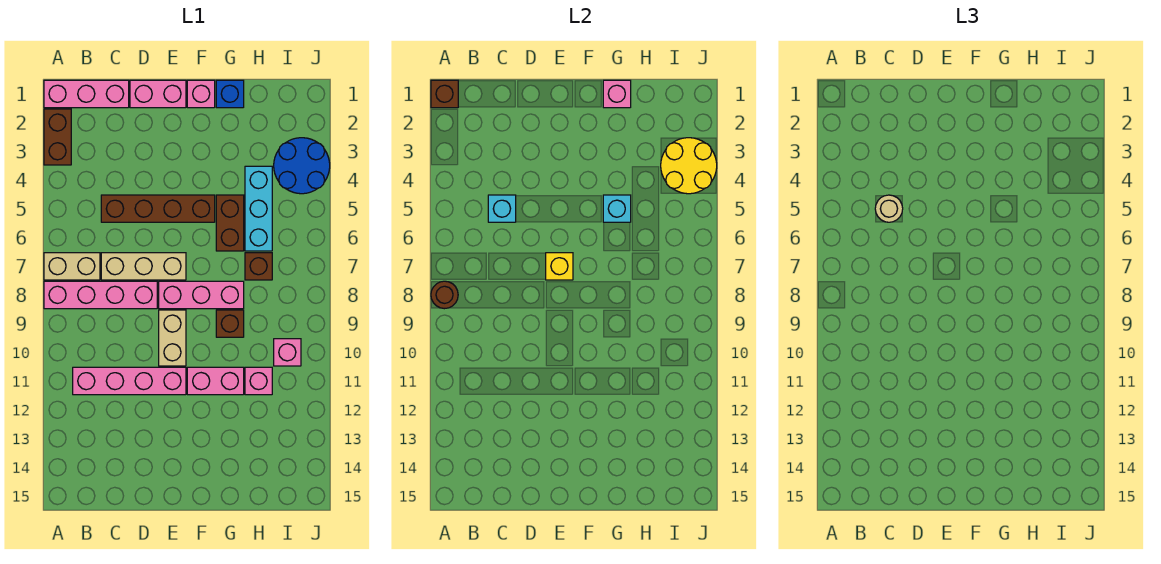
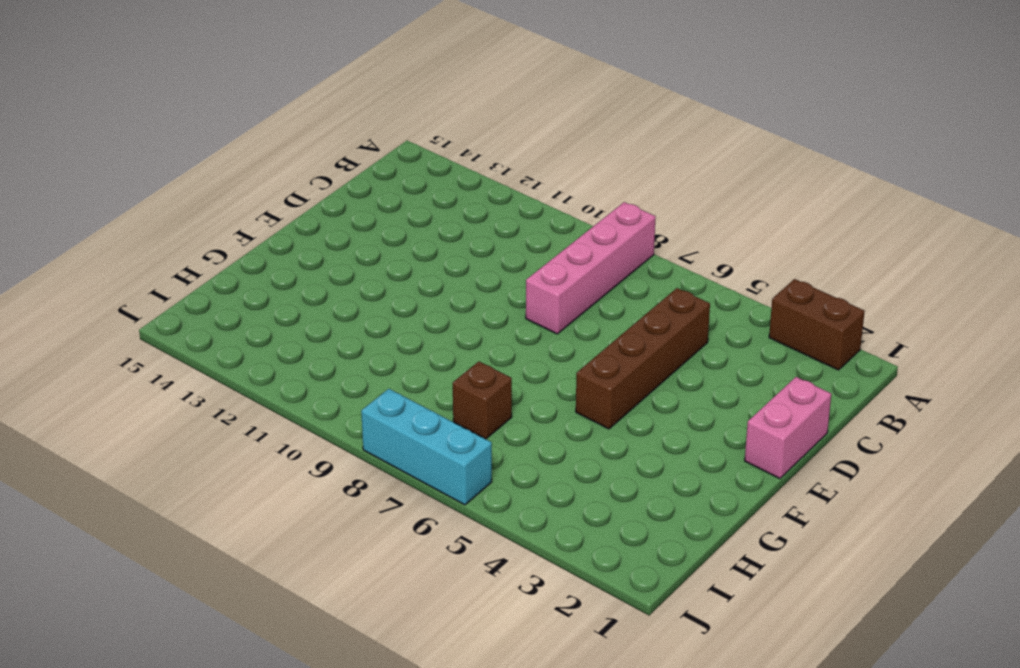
cyan brick J6:J8 level 1 -> cyan brick H4:H6 level 1
none -> pink brick A1:C1 level 1
none -> tan brick A7:B7 level 1
none -> pink brick B11:E11 level 1

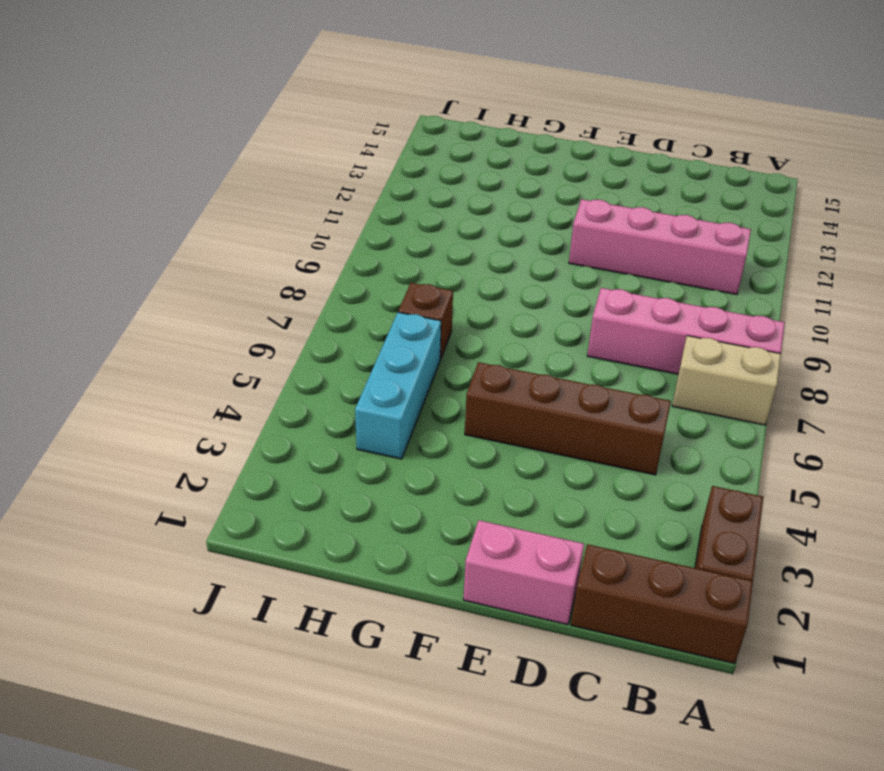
brown brick A1:C1 level 1 -> pink brick A1:C1 level 1
none -> tan brick C7:E7 level 1
none -> pink brick E8:G8 level 1
none -> tan brick E9:E10 level 1

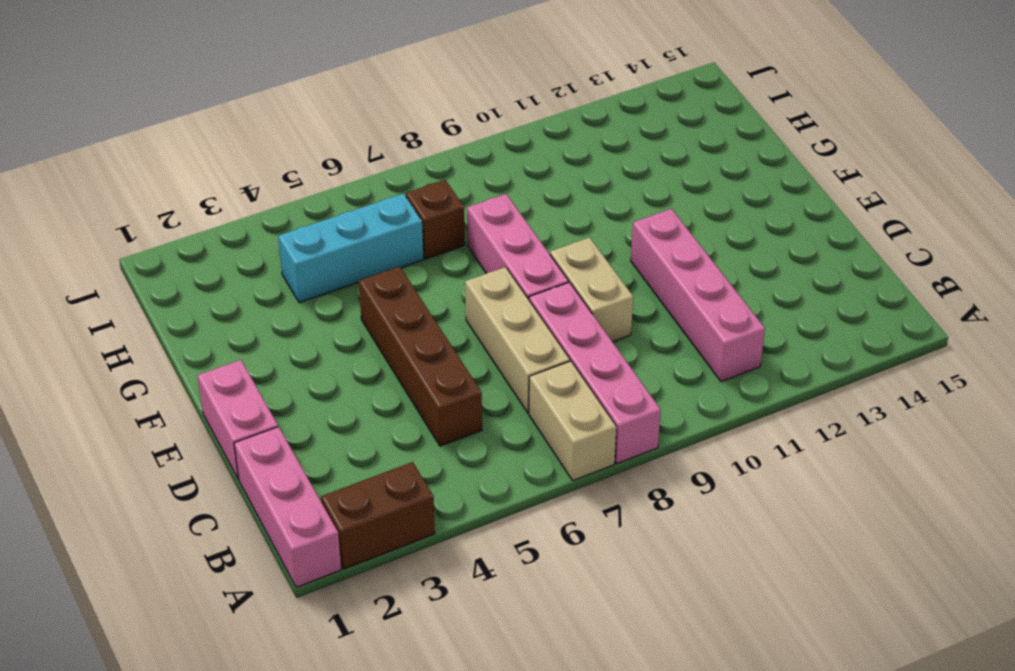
tan brick D9:E9 level 1 -> tan brick E9:E10 level 1
none -> pink brick F1 level 1
none -> pink brick F11:G11 level 1
none -> blue brick G1 level 1

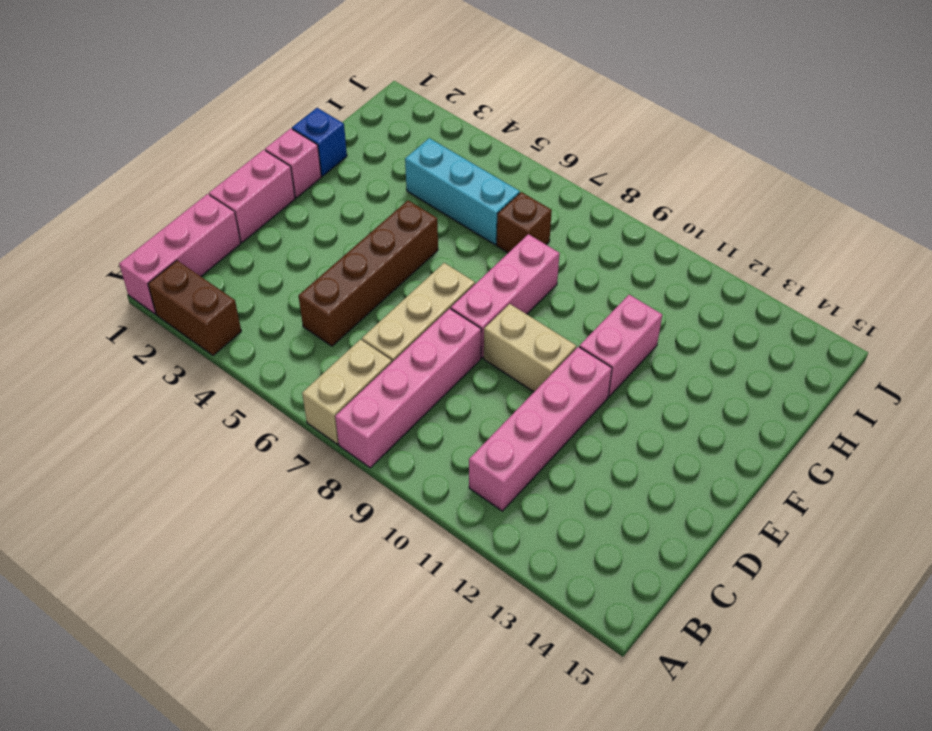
none -> brown brick G5:G6 level 1
none -> brown brick G9 level 1
none -> pink brick H11 level 1

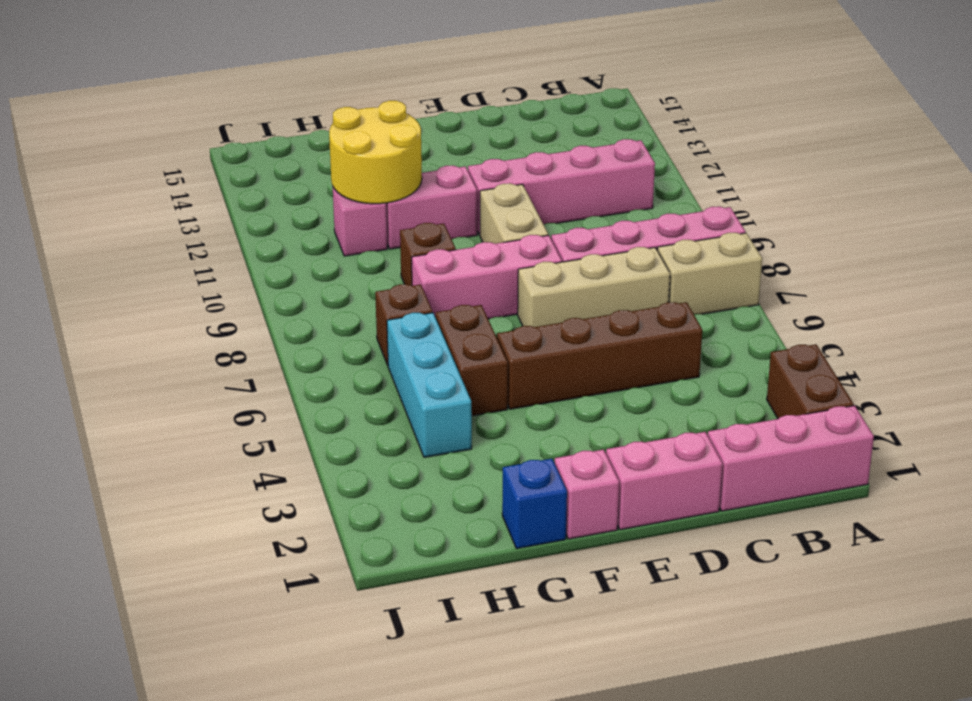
yellow round brick G11:H12 level 2 -> yellow round brick I3:J4 level 2
none -> blue round brick I3:J4 level 1
none -> pink brick I10 level 1
none -> brown brick A1 level 2

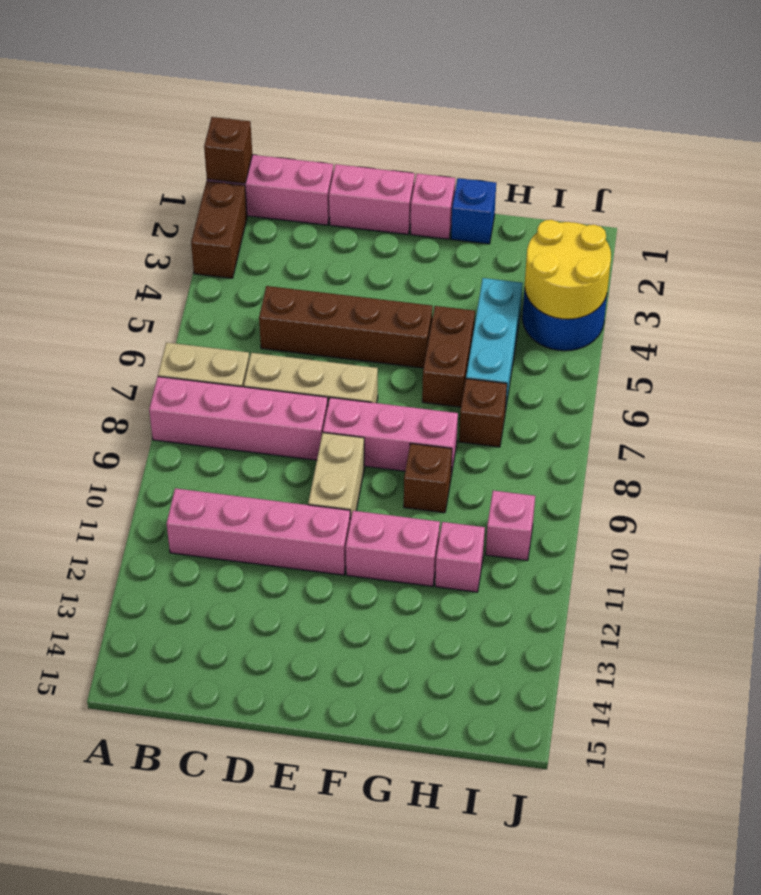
none -> brown round brick A8 level 2
none -> cyan brick C5 level 2
none -> yellow brick E7 level 2

